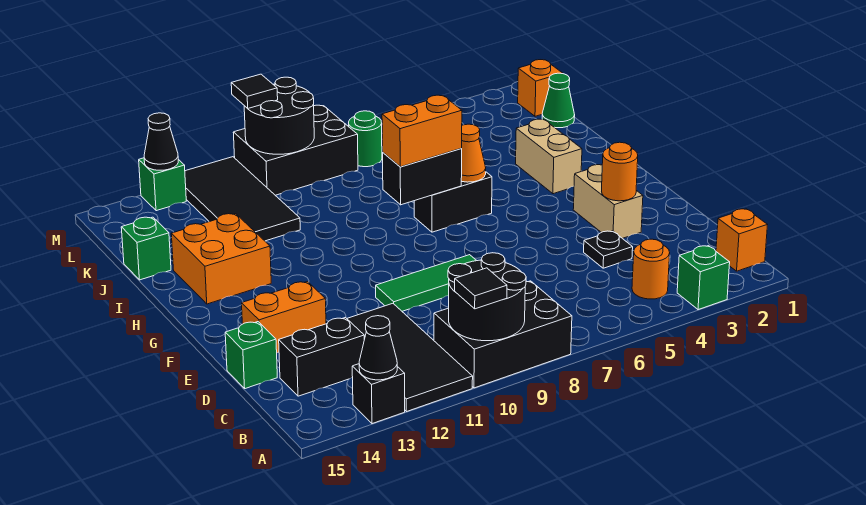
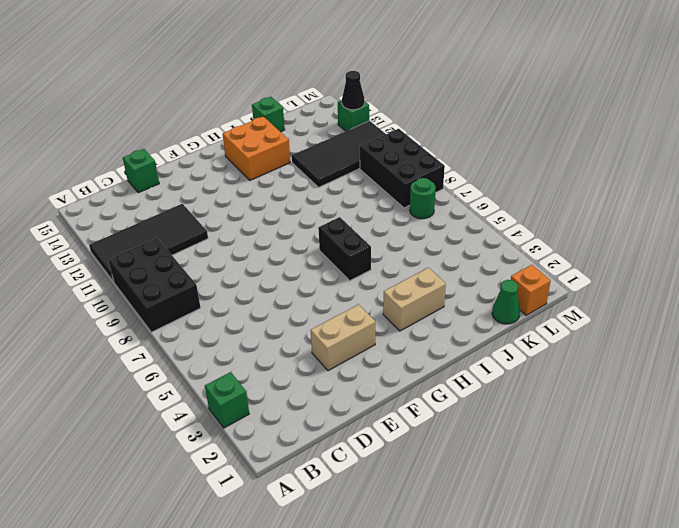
none -> black brick A13 level 1
none -> orange brick B1 level 1
none -> orange round brick B4 level 1
none -> black brick C13:C14 level 1

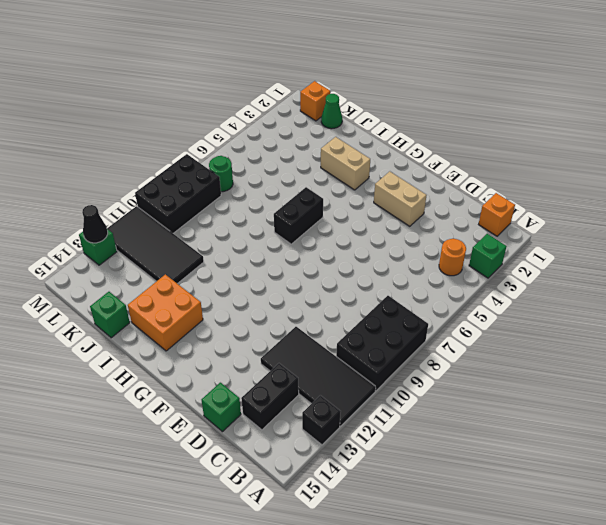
none -> black plate D4 level 1
none -> green tile E8:E10 level 1
none -> orange brick E13:E14 level 1
none -> black round brick A9:B10 level 2

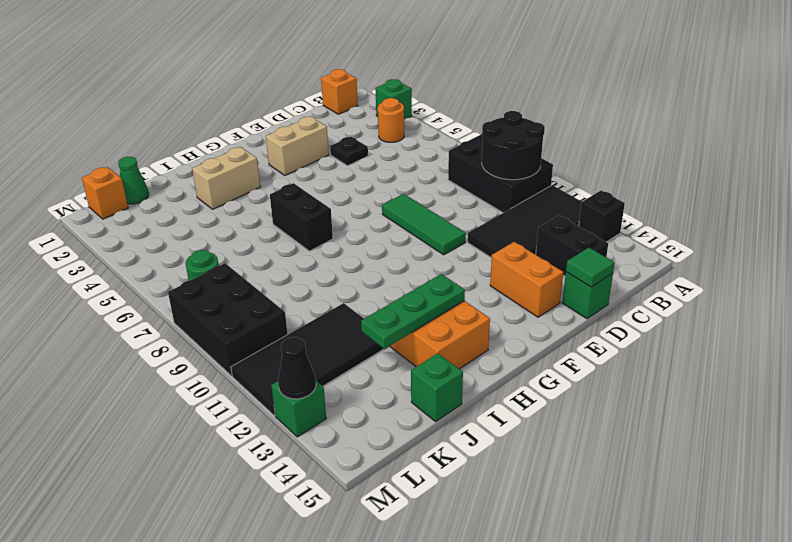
green tile D15 level 2 -> none
green plate H13:J13 level 2 -> none
none -> black cone A13 level 2
none -> orange round brick E3 level 2
none -> orange cone H6 level 2
none -> black brick H7:H8 level 2

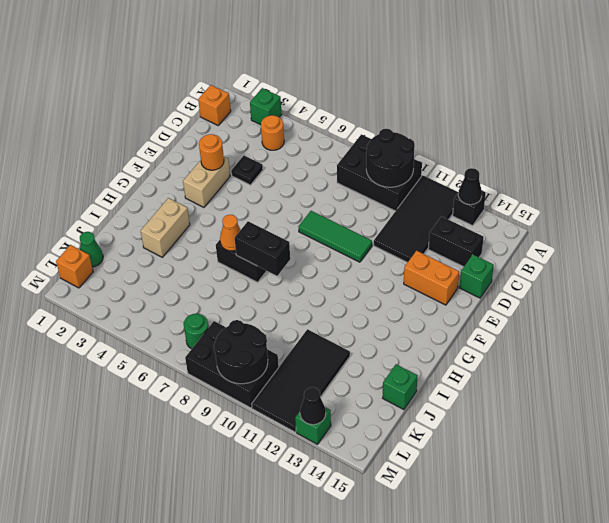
none -> orange brick H13:I14 level 1
none -> black tile A10 level 3
none -> orange brick H7:H8 level 3
none -> black tile M10 level 3

